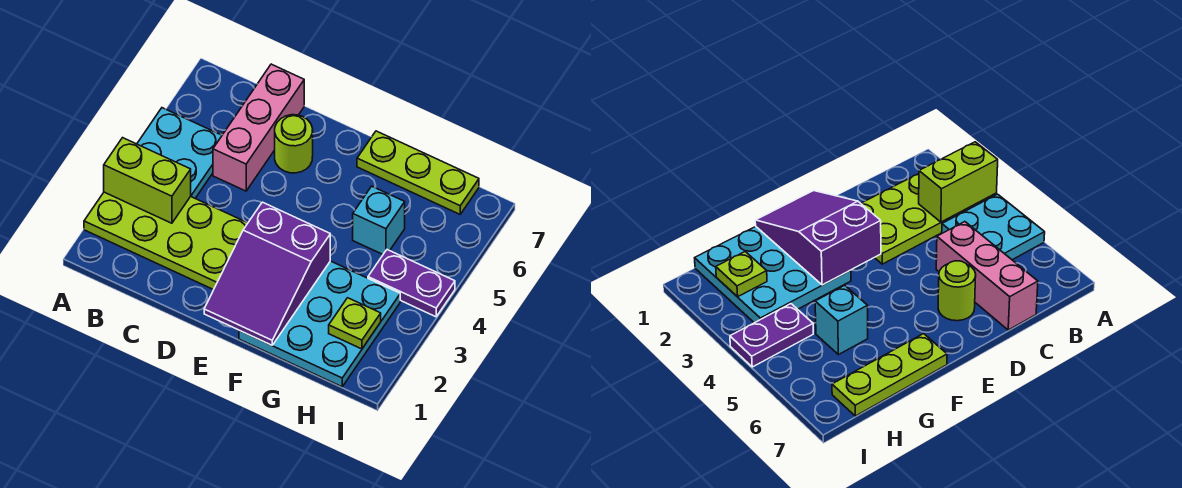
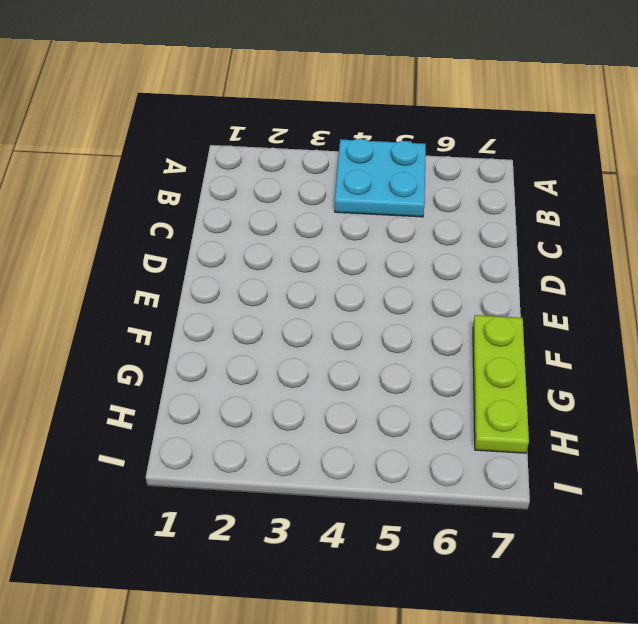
none -> lime plate A2:D3 level 1
none -> pink brick C5:C7 level 1

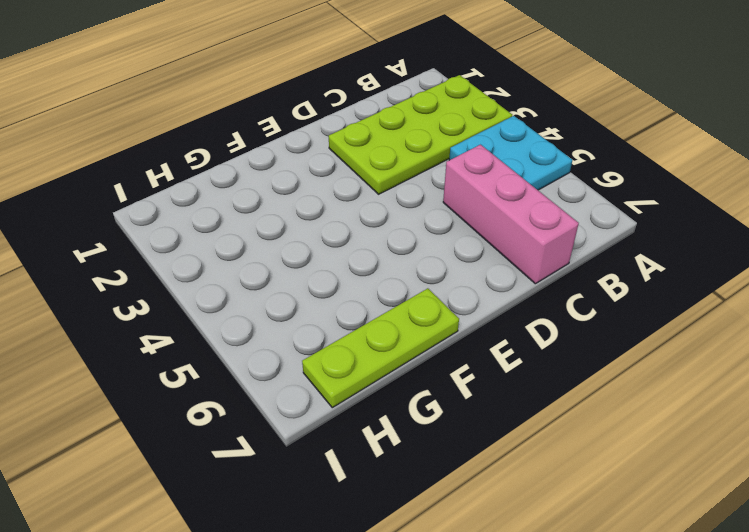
none -> lime round brick D6 level 1
none -> cyan plate F1:H3 level 1

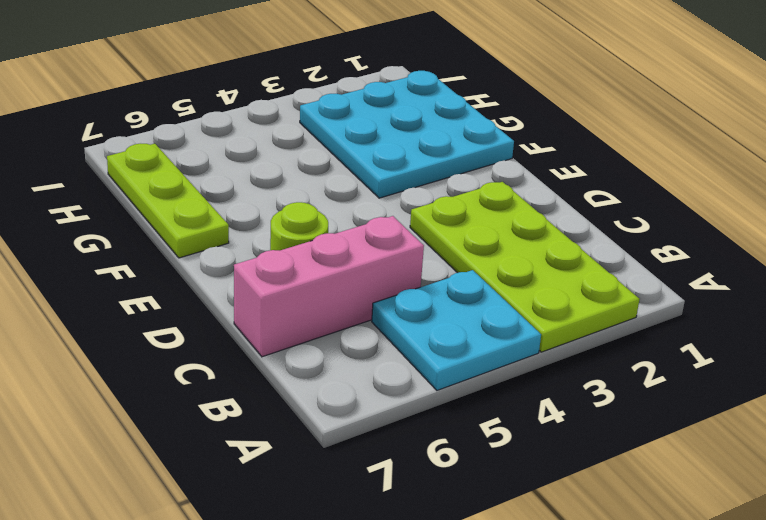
none -> cyan brick G5 level 1
none -> purple plate H4:I4 level 1

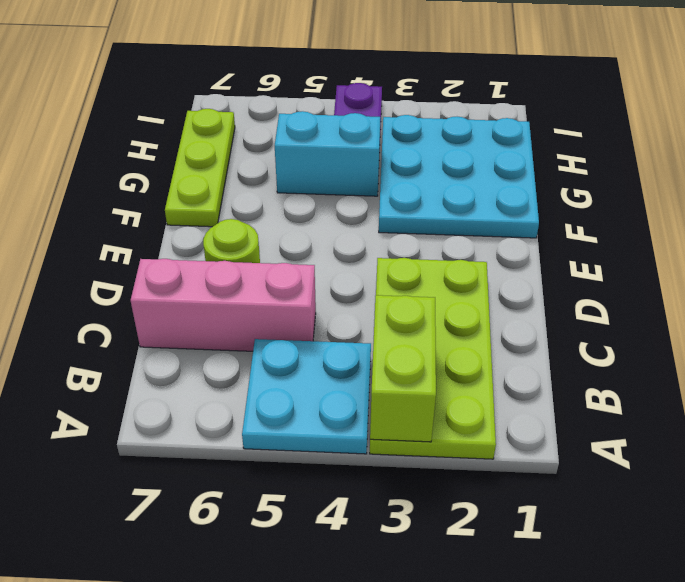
cyan brick G4:G5 level 1 -> cyan brick G5 level 1
none -> purple slope E1:F3 level 2 top 3
none -> lime plate H2 level 2

